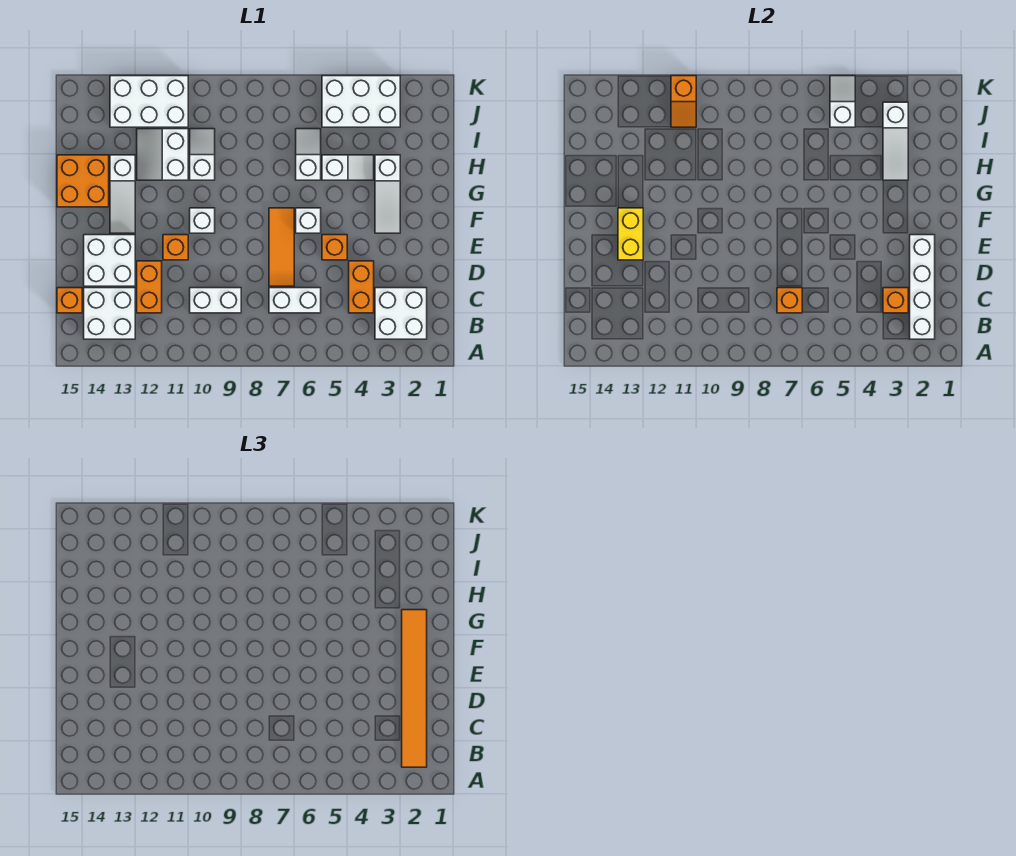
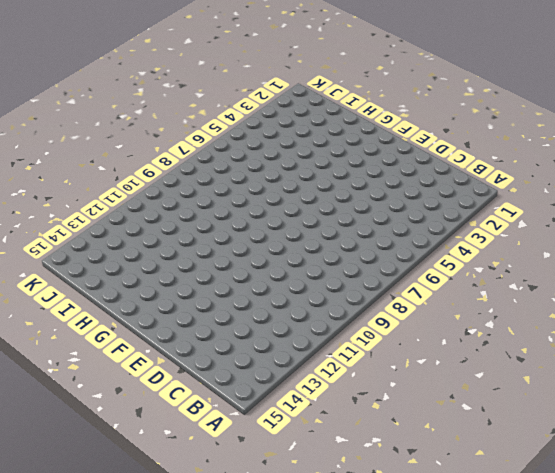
none -> white brick B2:C3 level 1
none -> white brick B13:C14 level 1
none -> orange brick C4:D4 level 1
none -> white brick C6:C7 level 1

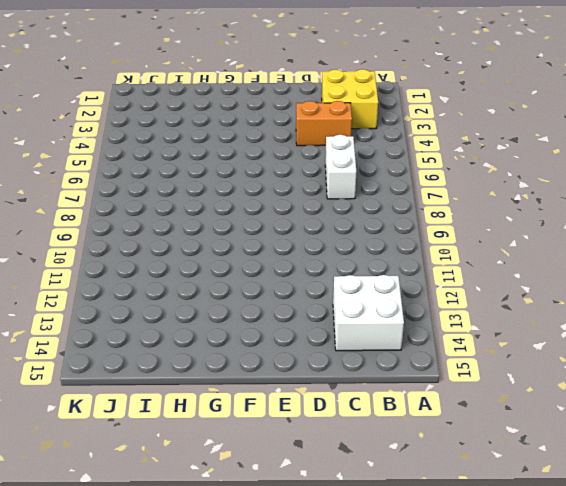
yellow brick B2:C3 level 1 -> white brick B2:C3 level 1
none -> white brick C9:C10 level 1
none -> orange brick C12:D12 level 1
none -> orange brick C15 level 1
none -> orange tile D7:F7 level 1

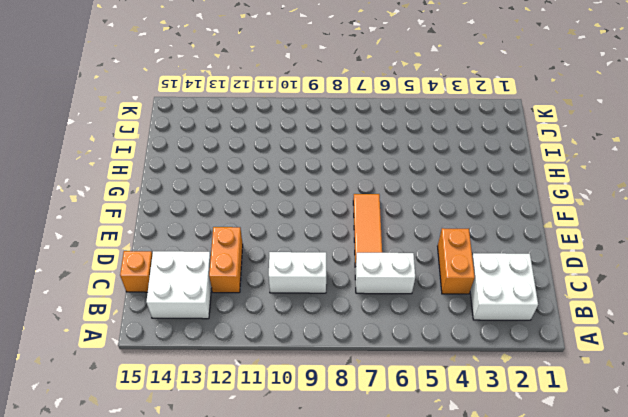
none -> white brick D13:E14 level 1
none -> orange brick E5 level 1
none -> orange brick E11 level 1
none -> white slope F3:H3 level 1 top H

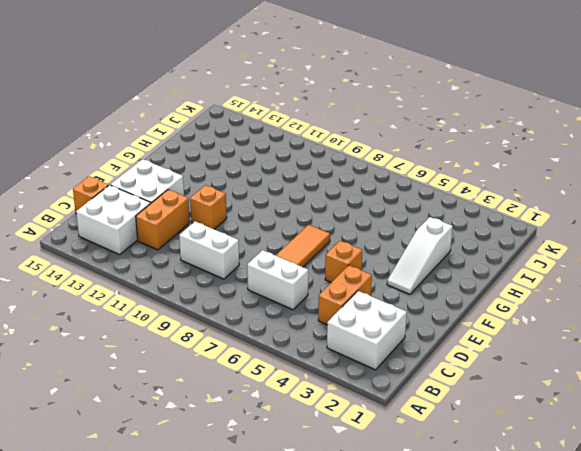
none -> white brick F6 level 1
none -> white brick F10 level 1
none -> white slope F13:H13 level 1 top H
none -> orange brick G14:H15 level 1

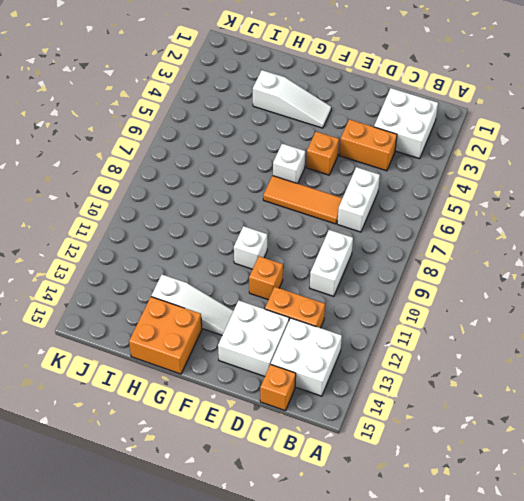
none -> white slope H4:H5 level 1 top 5
none -> white slope H6:I6 level 1 top H
none -> white slope H10:I10 level 1 top H
none -> white slope H11:I12 level 1 top 11

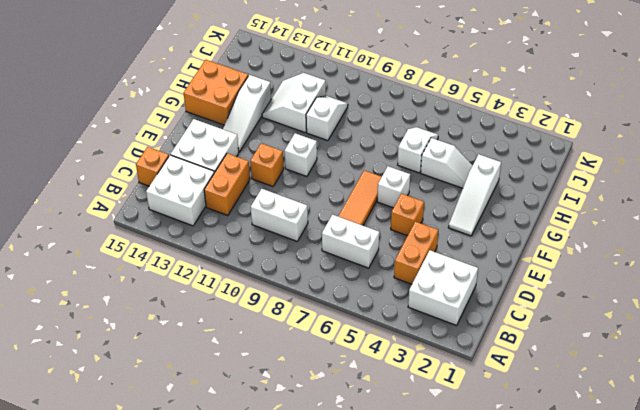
none -> white brick J3:K5 level 1
none -> white brick J11:K13 level 1
none -> white brick B2:E2 level 2
none -> orange brick C3 level 2

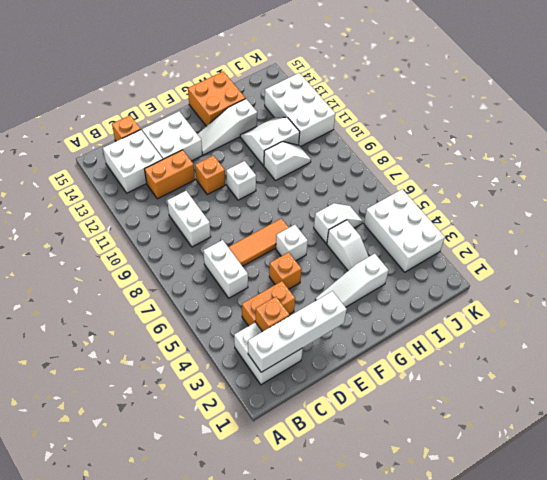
none -> orange brick C7 level 2
none -> yellow brick E13:F13 level 2
none -> white slope H3:J3 level 2 top J
none -> white slope J5:K5 level 2 top J

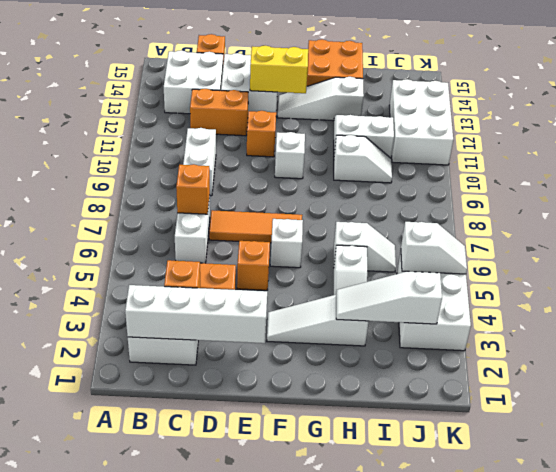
none -> orange slope J11:K11 level 2 top K
none -> orange tile B2:G2 level 3

